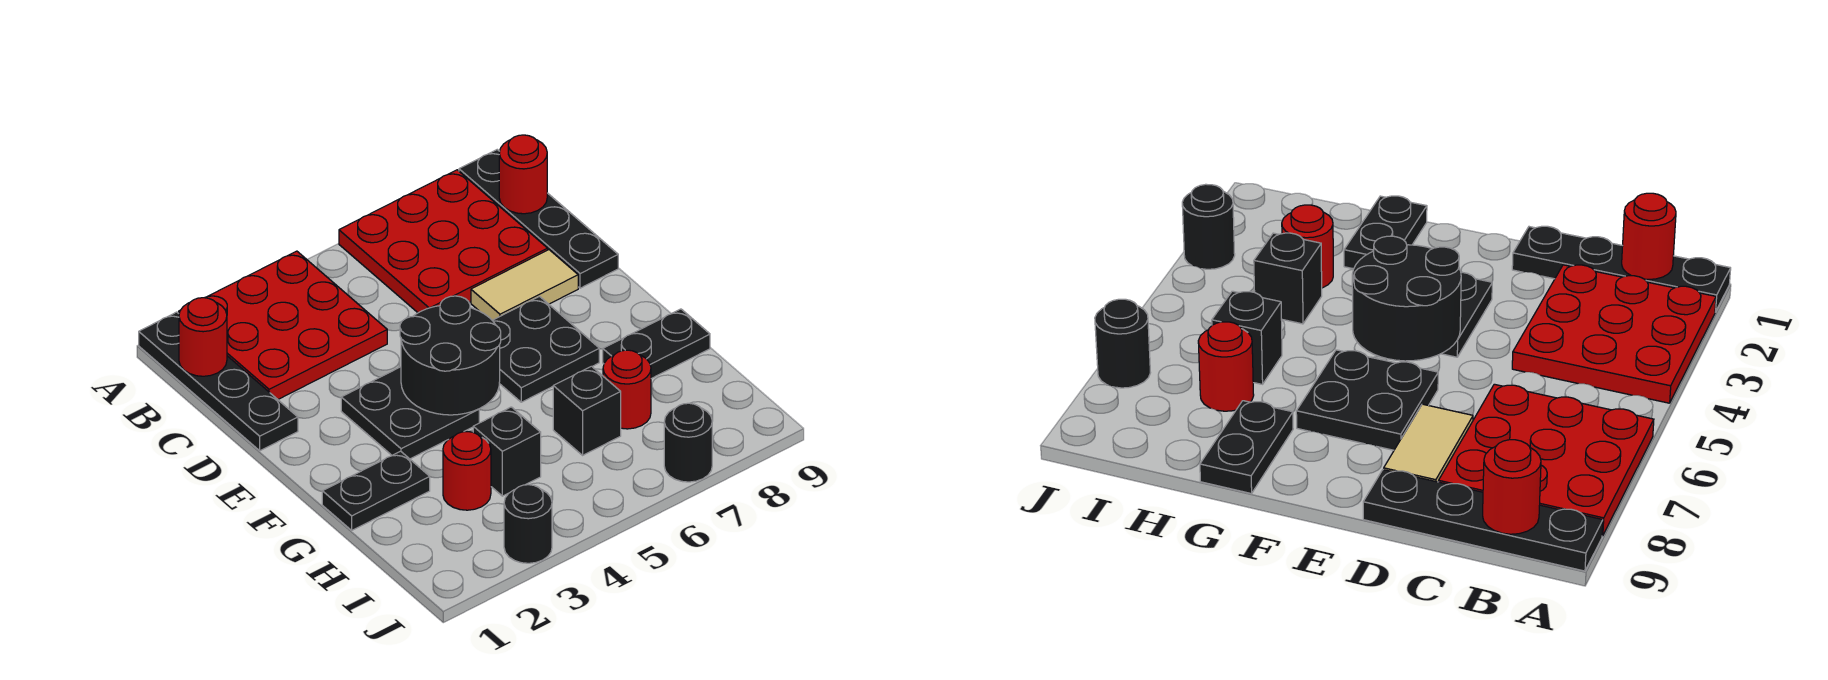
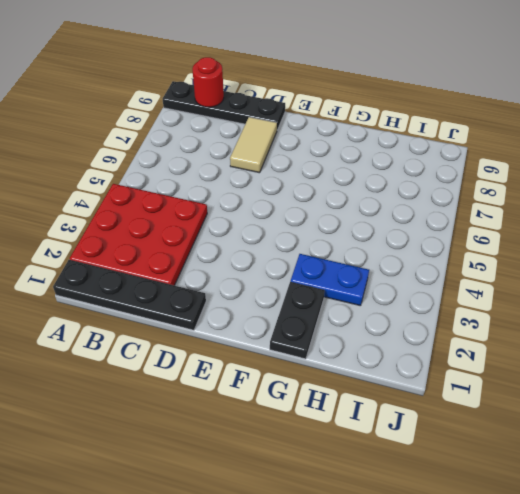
blue plate G3:H3 level 1 -> red round brick H3 level 1
none -> red plate A6:C8 level 1
none -> black plate E3:F4 level 1
none -> black plate E6:F7 level 1

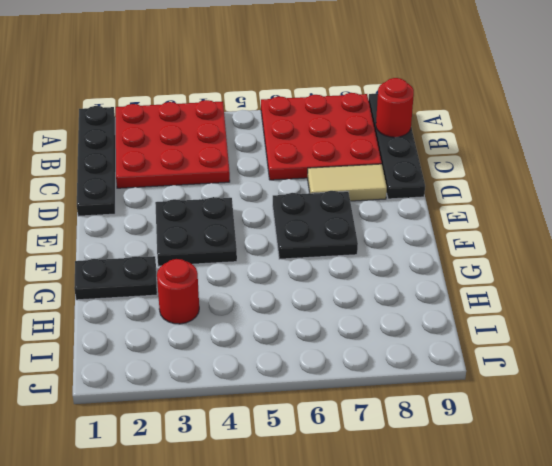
none -> black plate G8:G9 level 1
none -> black brick H4 level 1
none -> black brick H6 level 1

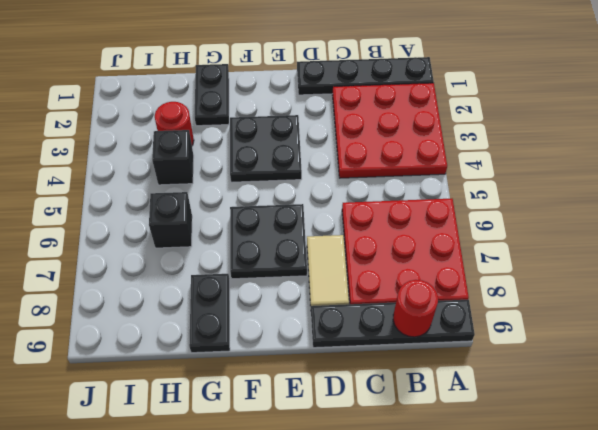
none -> red round brick H7 level 1
none -> black round brick J3 level 1
none -> black round brick J7 level 1

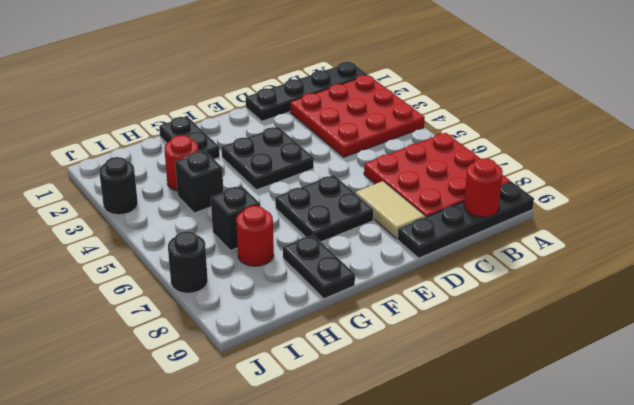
none -> red round brick B1 level 2
none -> black round brick E4:F5 level 2

